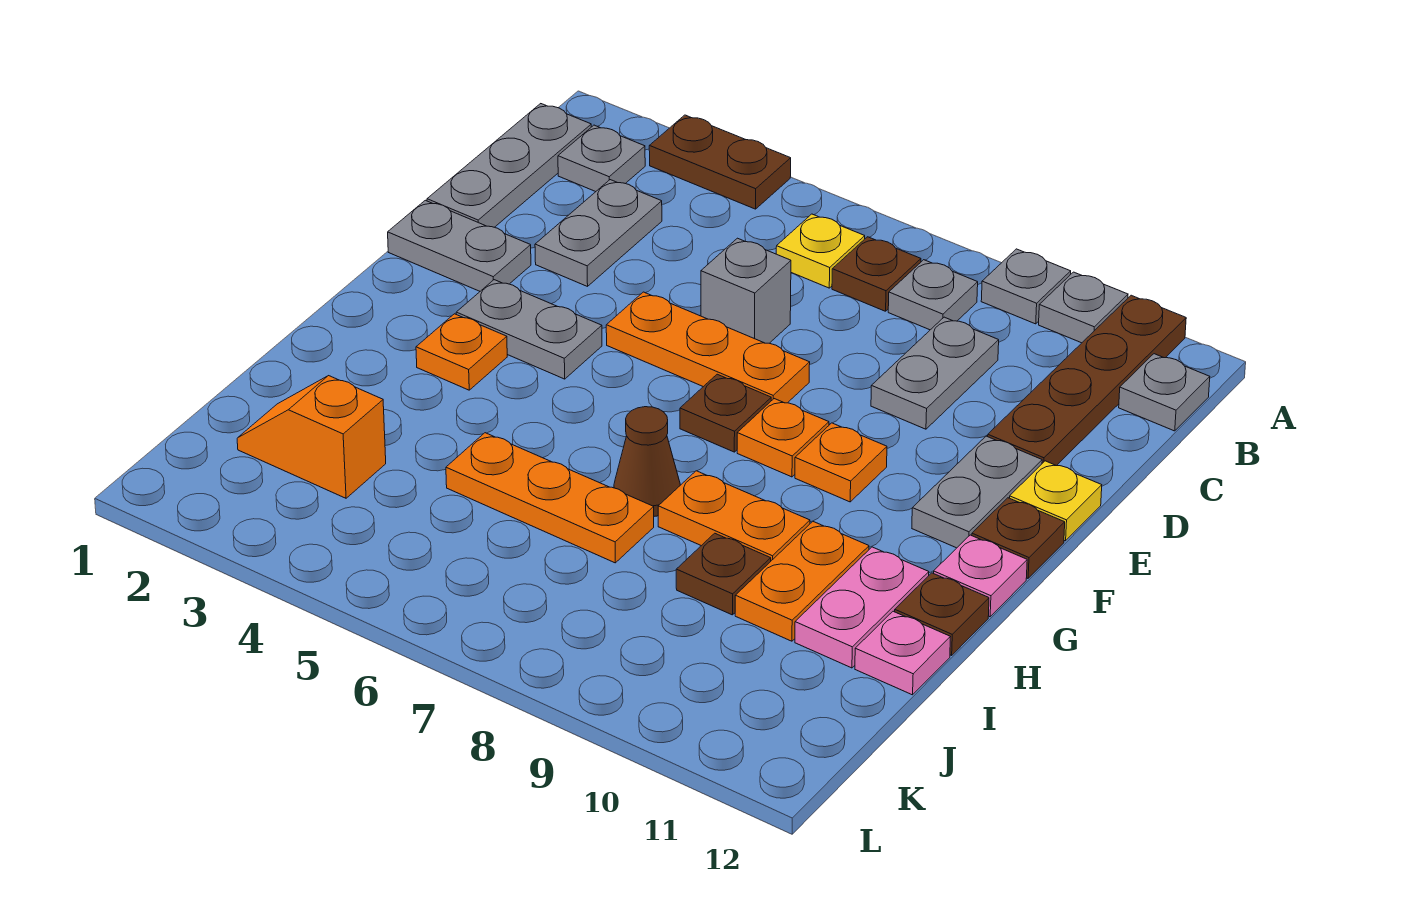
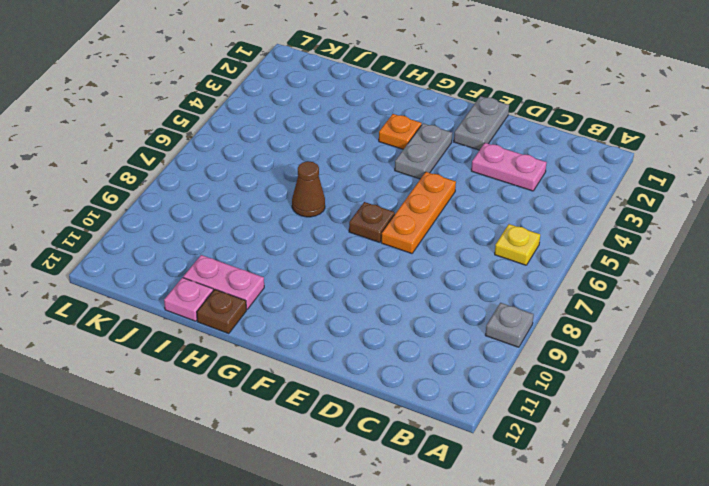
pink plate C3:D3 level 1 -> grey plate C3:D3 level 1
none -> brown plate A3:A4 level 1
none -> grey plate A10 level 1
none -> brown plate A11:D11 level 1
none -> grey plate B1:D1 level 1

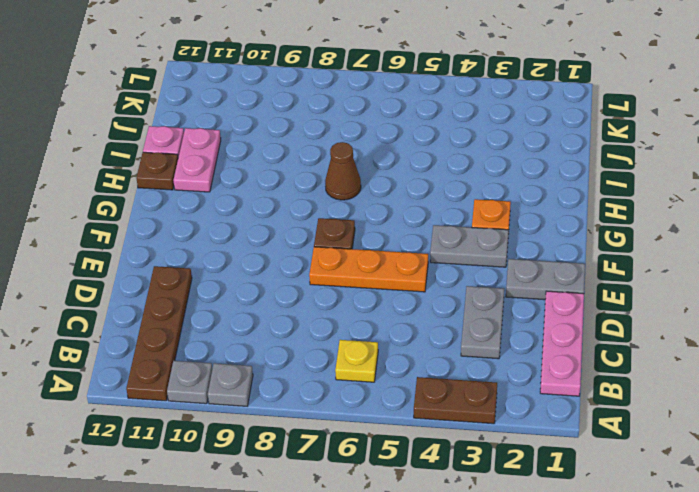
pink plate B1:D1 level 1 -> grey plate B1:D1 level 1
none -> grey plate B2 level 1
none -> brown plate B7 level 1
none -> grey plate B8 level 1
none -> grey plate B12 level 1

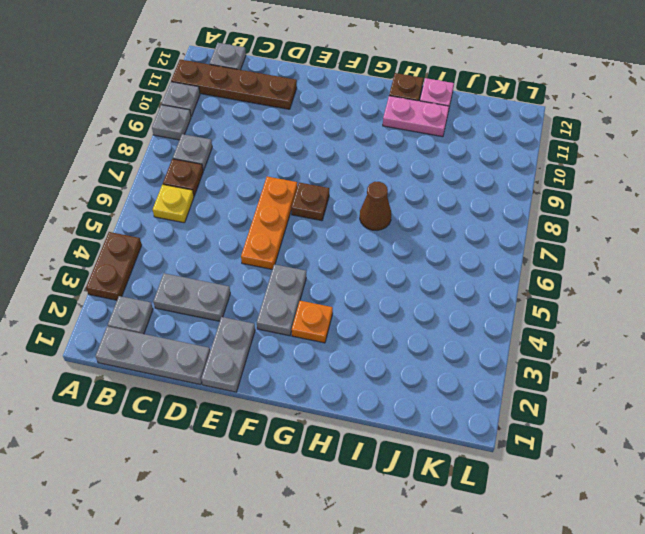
none -> grey plate C9:D9 level 1
none -> grey brick D6 level 1
none -> grey plate E11:F11 level 1
none -> yellow plate E12 level 1

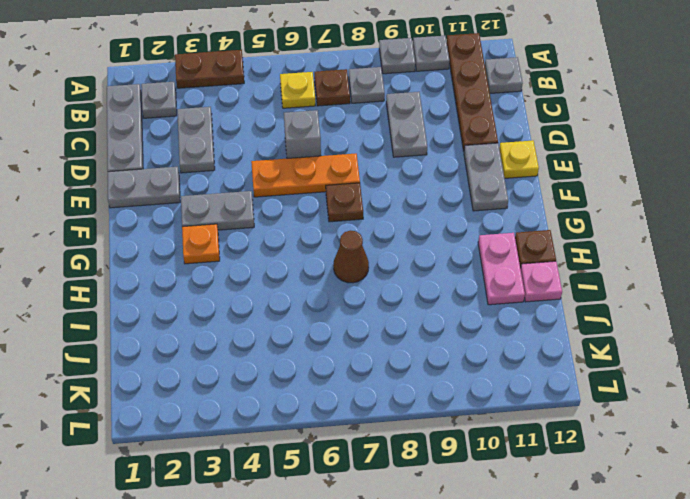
none -> orange plate F8 level 1
none -> orange plate F9 level 1
none -> brown plate F12 level 1
none -> pink plate G12 level 1

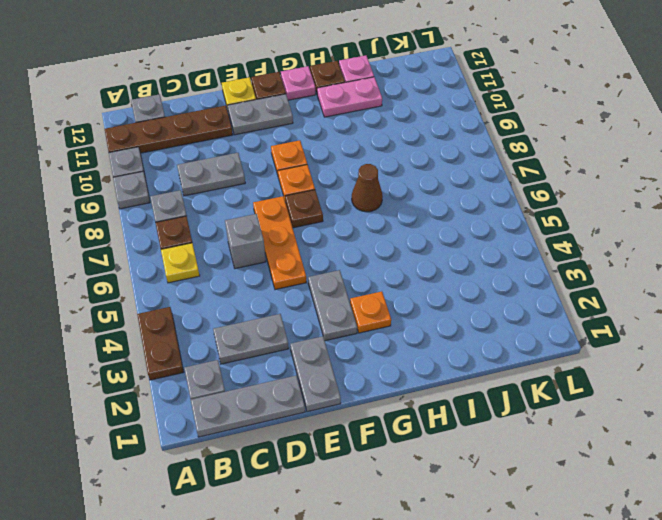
none -> orange plate H8:H9 level 1
none -> orange plate H10:I10 level 1
none -> orange plate I5:I7 level 1
none -> brown plate I9 level 1

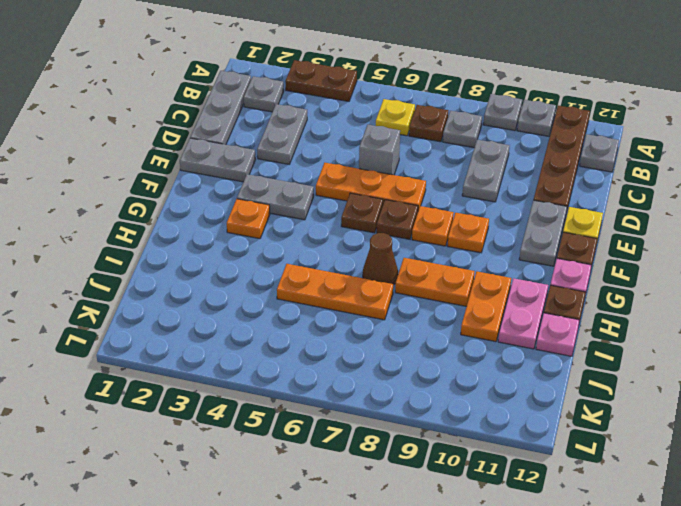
brown plate F6 level 1 -> brown plate I9 level 1
none -> orange slope J2:J3 level 1 top 3

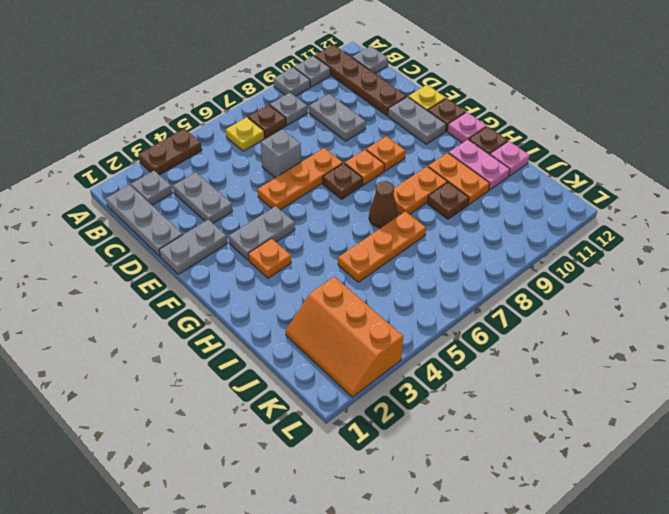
orange slope J2:L3 level 1 top 3 -> orange slope J2:J3 level 1 top 3

